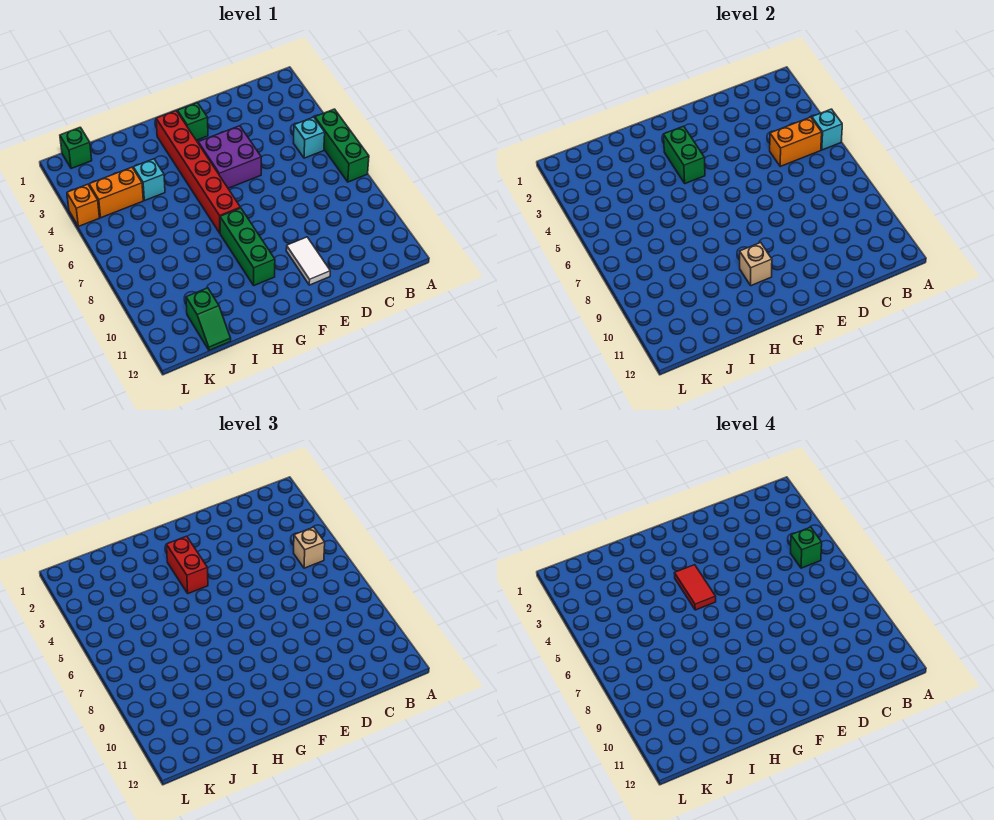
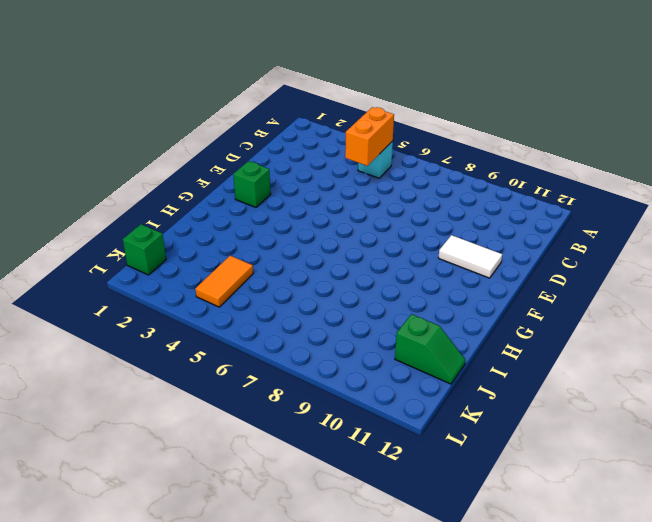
orange tile J4:K4 level 1 -> orange brick J4:K4 level 1
none -> green brick A5:A7 level 1
none -> purple brick E4:F5 level 1
none -> red brick G2:G7 level 1

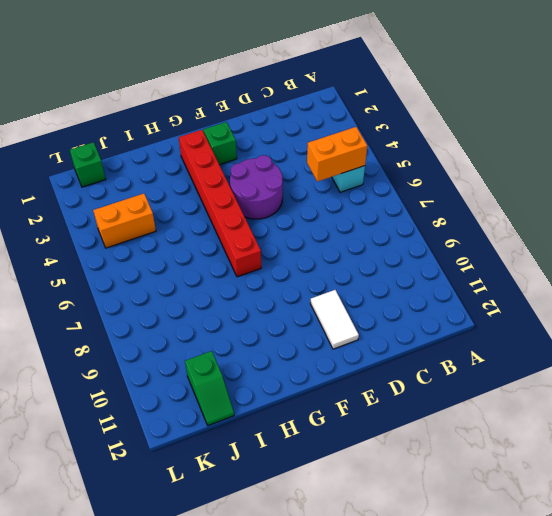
purple round brick E4:F5 level 1 -> purple brick E4:F5 level 1
none -> green brick A5:A7 level 1
none -> green brick G8:G10 level 1
none -> cyan brick I4 level 1

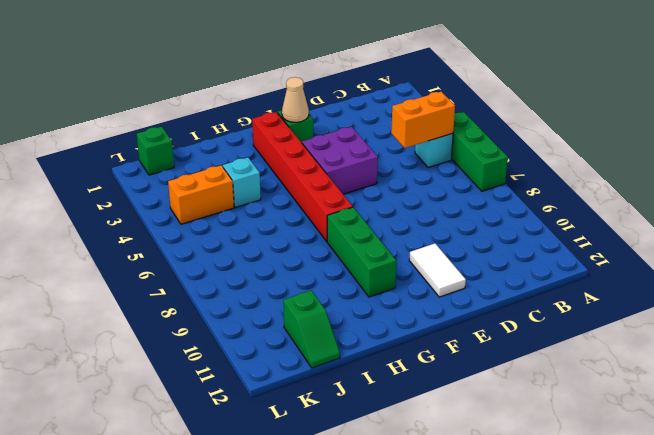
tan cone F2 level 2 -> none
none -> orange brick L4 level 1
none -> cyan brick A5 level 2
none -> green brick G3:G4 level 2

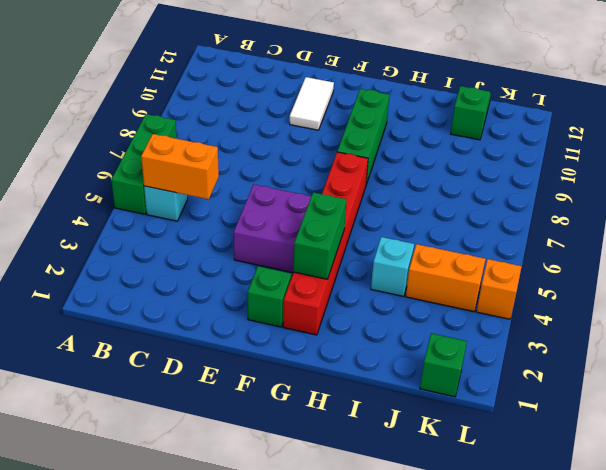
none -> cyan brick A5 level 2
none -> tan brick G10 level 2
none -> tan brick B5 level 3

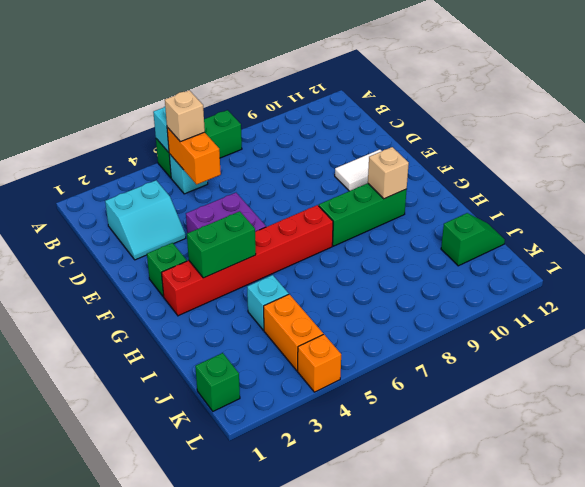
cyan slope C2:D3 level 1 top C -> none
none -> red brick G3:G4 level 3
none -> green brick B5 level 4
none -> red tile G4:G5 level 4

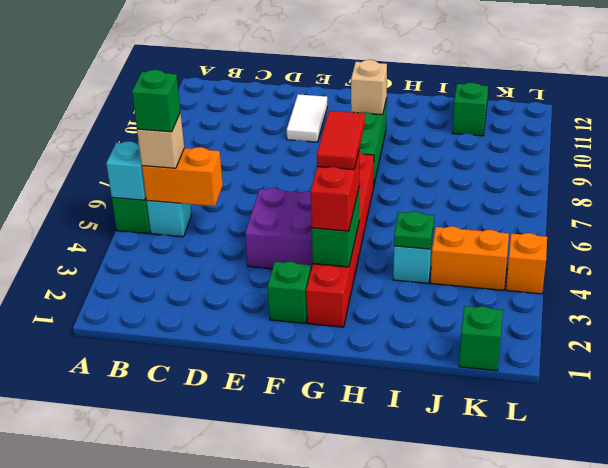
green plate I4 level 2 -> none

